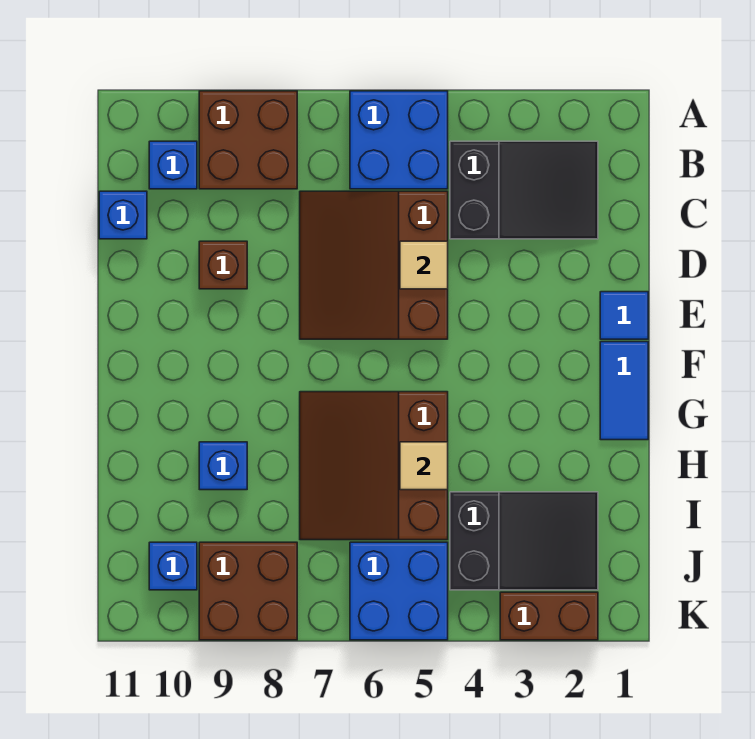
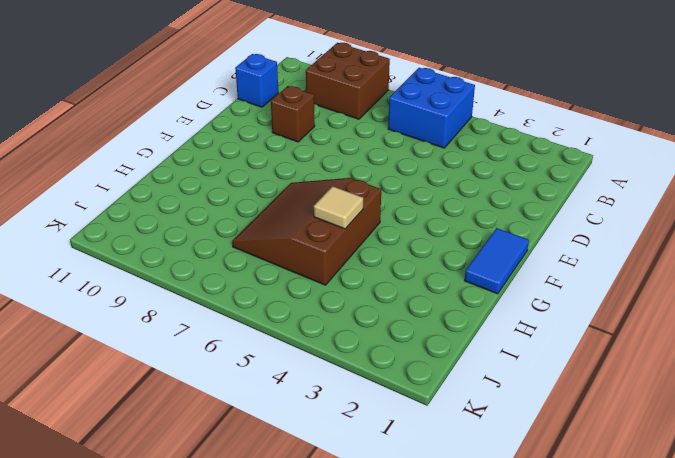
none -> black slope B2:C4 level 1 top 4
none -> blue brick B10 level 1
none -> brown slope C5:E7 level 1 top 5

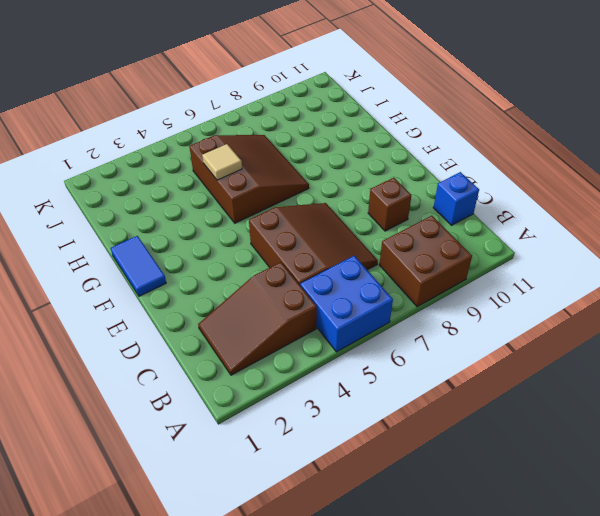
brown slope B2:C4 level 1 top 4 -> black slope B2:C4 level 1 top 4
none -> blue brick B10 level 1
none -> blue tile E1 level 1
none -> blue brick H9 level 1

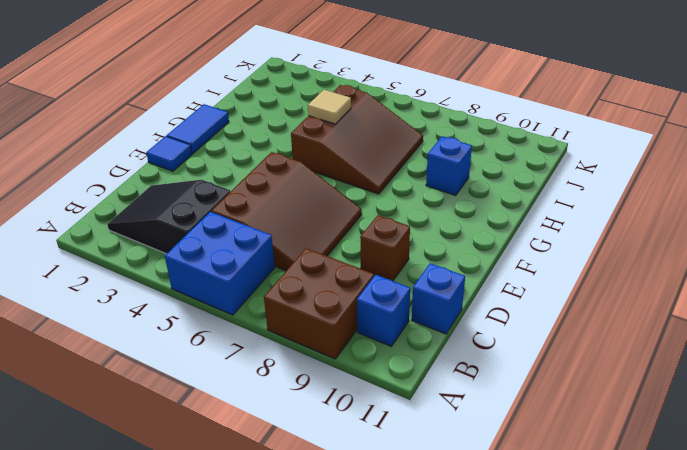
none -> black slope I2:J4 level 1 top 4
none -> blue brick J5:K6 level 1
none -> brown brick J8:K9 level 1

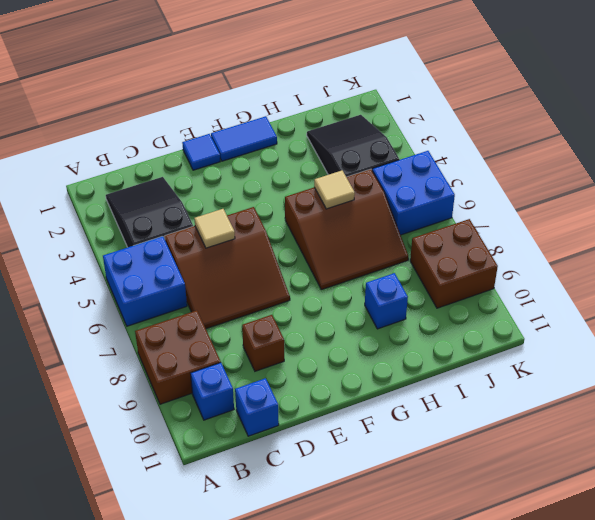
none -> blue brick J10 level 1
none -> brown brick K2:K3 level 1

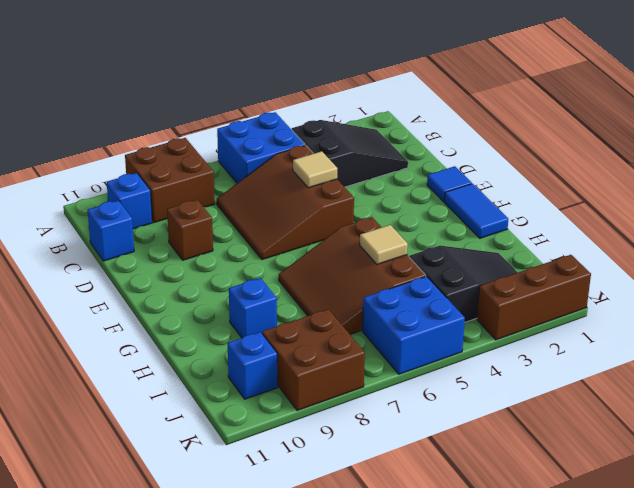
brown brick K1:K3 level 1 -> brown brick K2:K3 level 1

